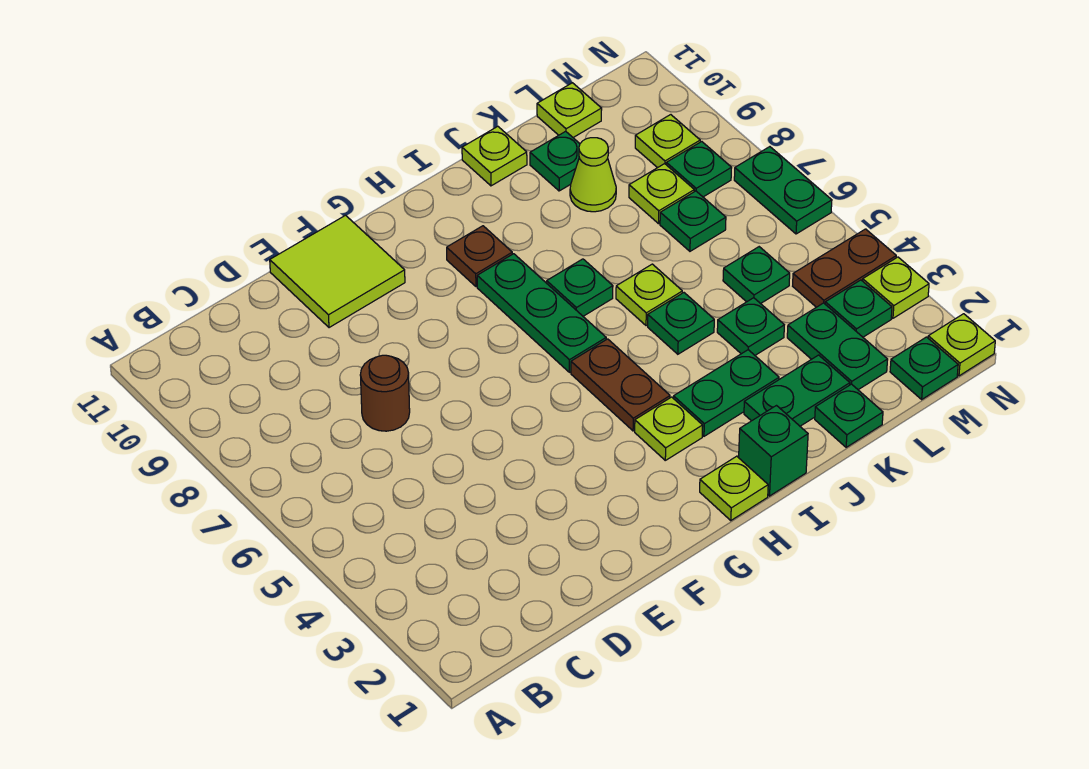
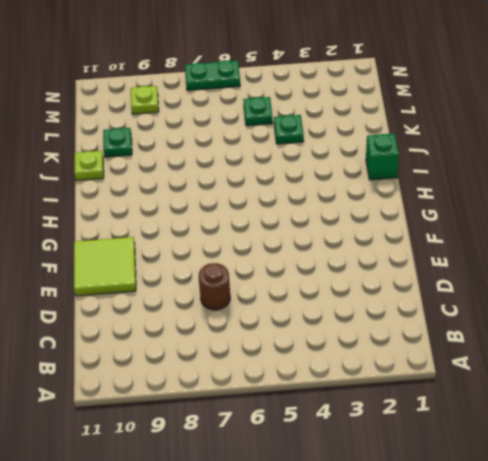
none -> lime plate H1 level 1
none -> lime plate H3 level 1
none -> brown plate H4:H5 level 1
none -> green plate H6:H8 level 1

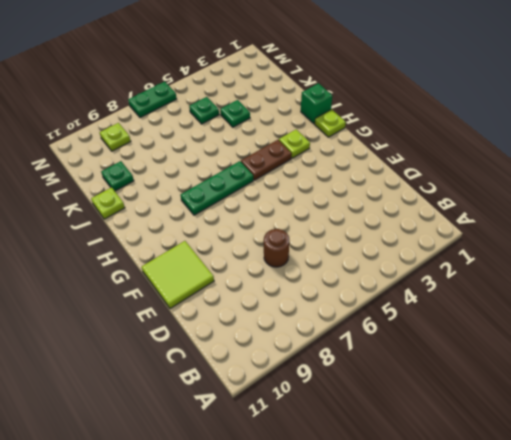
none -> brown plate H9 level 1
none -> green plate I3:J3 level 1
none -> green plate I7 level 1
none -> green plate J2:K2 level 1

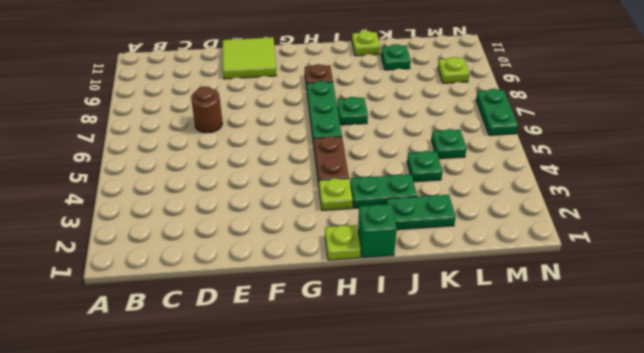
none -> green plate J5 level 1
none -> lime plate J6 level 1
none -> green plate K1 level 1
none -> lime cone K9 level 1

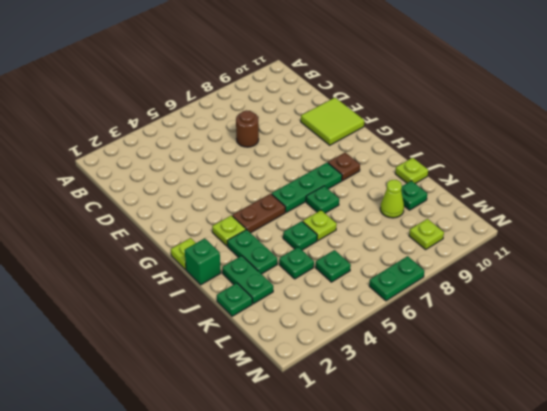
none -> green plate L2:L3 level 1
none -> green plate L7 level 1
none -> lime plate L8 level 1
none -> lime plate L11 level 1

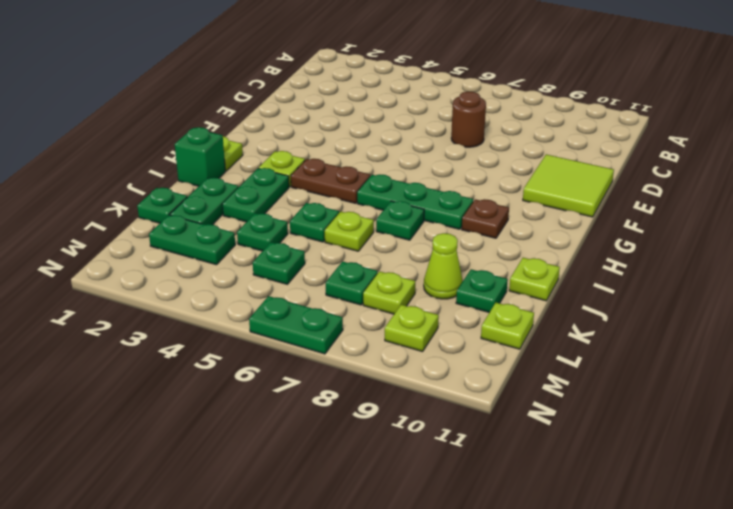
none -> green plate M1 level 1
none -> green plate M3 level 1
none -> brown plate M4:N4 level 1
none -> green plate M8 level 1

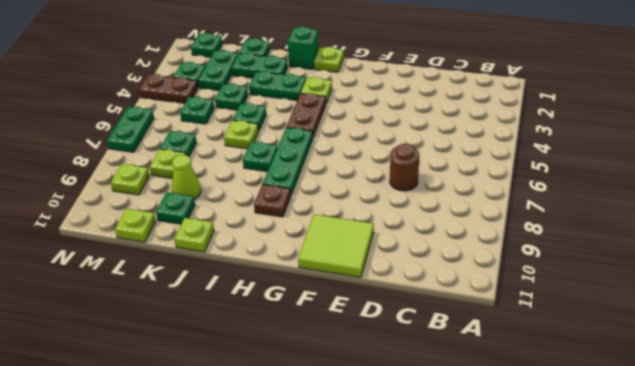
none -> green plate M8 level 1
none -> lime plate N1 level 1
none -> lime plate N3 level 1

